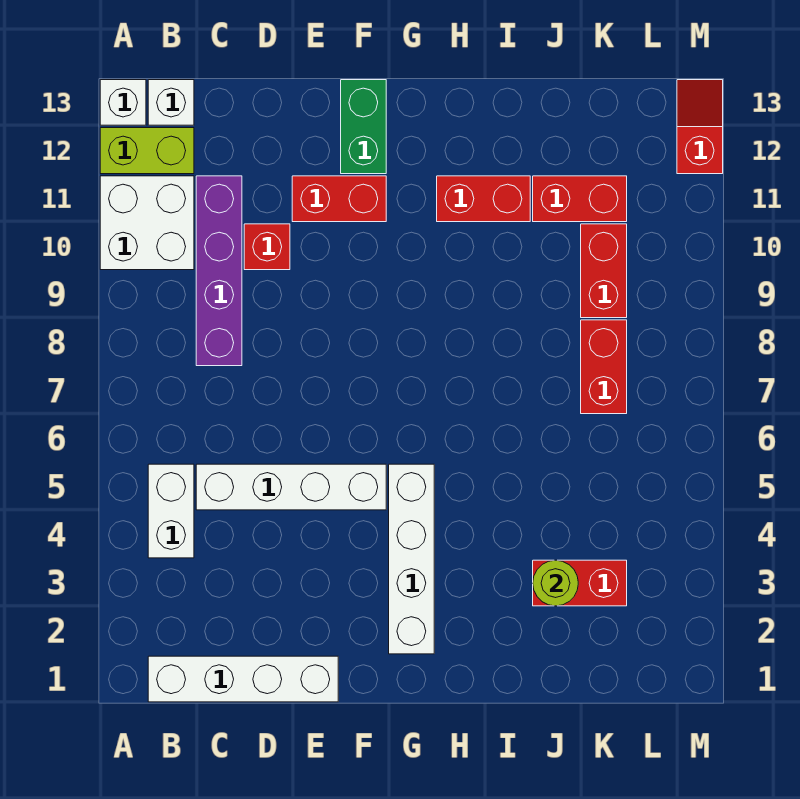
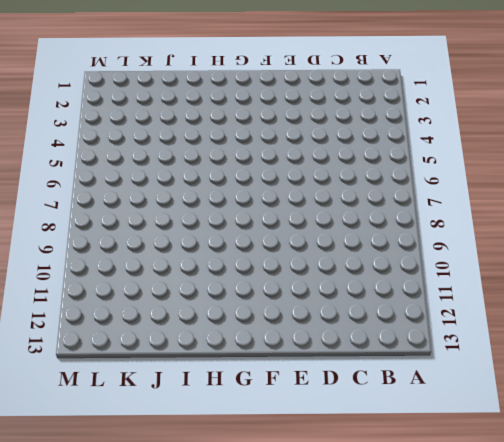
none -> white brick A10:B11 level 1
none -> lime brick A12:B12 level 1
none -> white brick A13 level 1

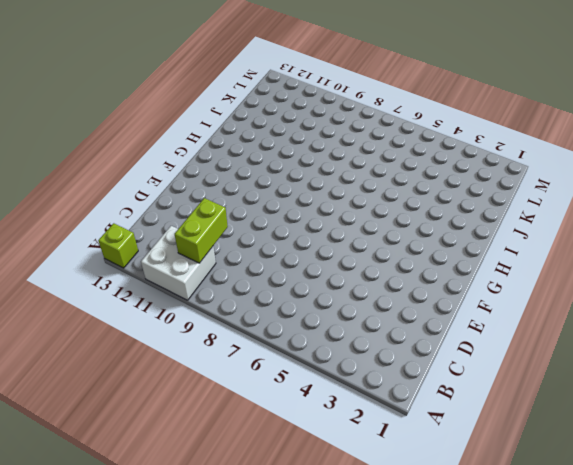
lime brick A13 level 1 -> white brick A13 level 1
lime brick B10:C10 level 2 -> lime brick A12:B12 level 1
none -> white brick B1:E1 level 1
none -> white brick B4:B5 level 1
none -> white brick B13 level 1

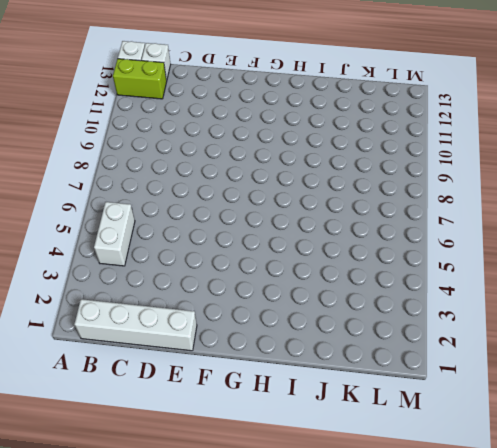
none -> white brick A10:B11 level 1
none -> white brick C5:F5 level 1
none -> purple brick C8:C11 level 1

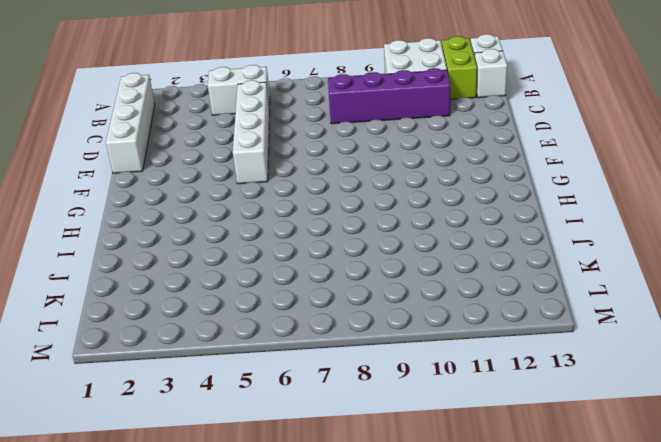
none -> red brick D10 level 1
none -> red brick E11:F11 level 1
none -> green brick F12:F13 level 1

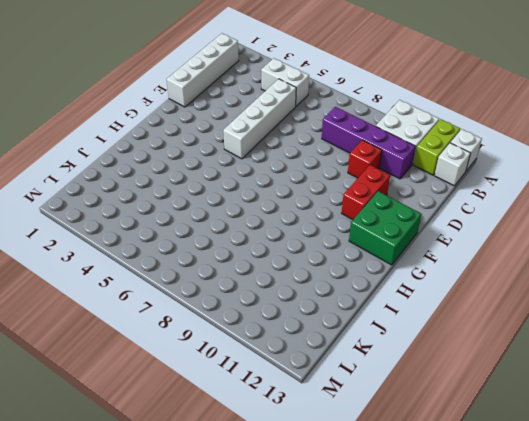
green brick F12:G13 level 1 -> green brick F12:F13 level 1
none -> white brick G2:G5 level 1
none -> red brick H11:I11 level 1
none -> red brick J3:K3 level 1

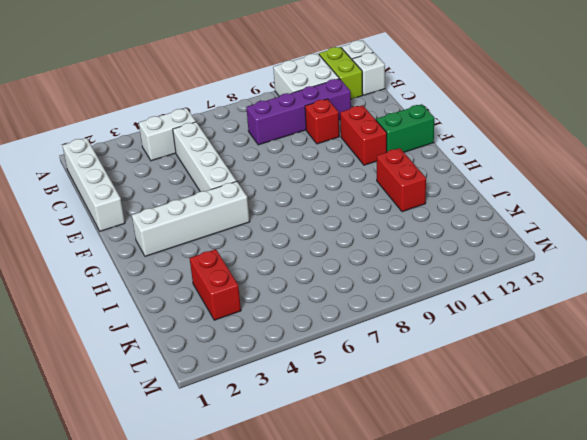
none -> red brick J11:K11 level 1
none -> red brick K7:K8 level 1
none -> red brick K9:K10 level 1

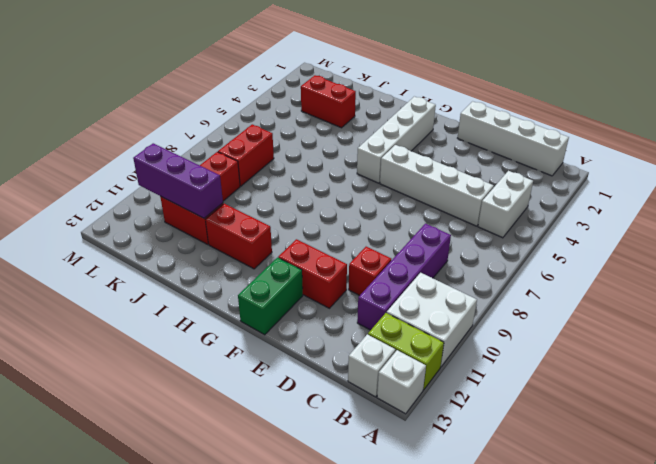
purple brick J11:L11 level 2 -> none
none -> red slope M12:M13 level 1 top 12
none -> lime round brick J3 level 2

